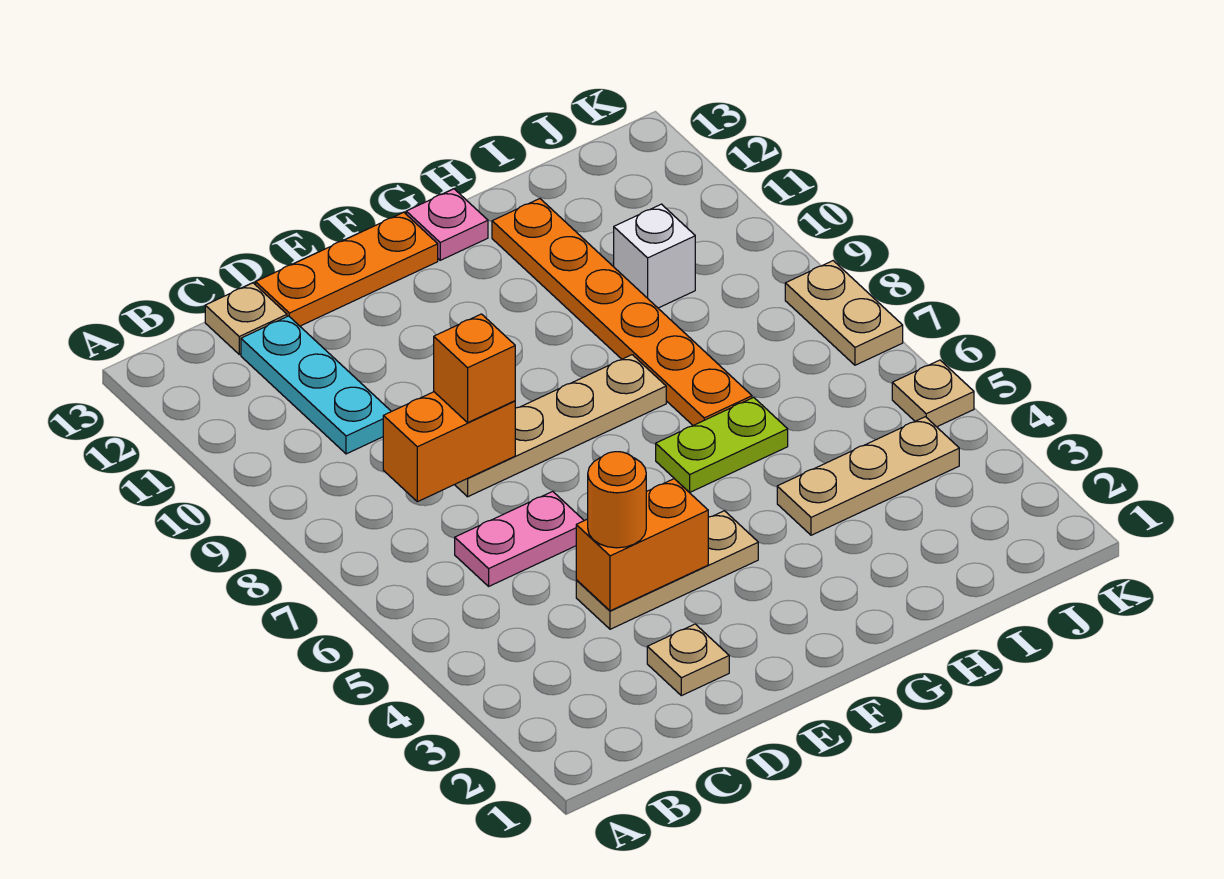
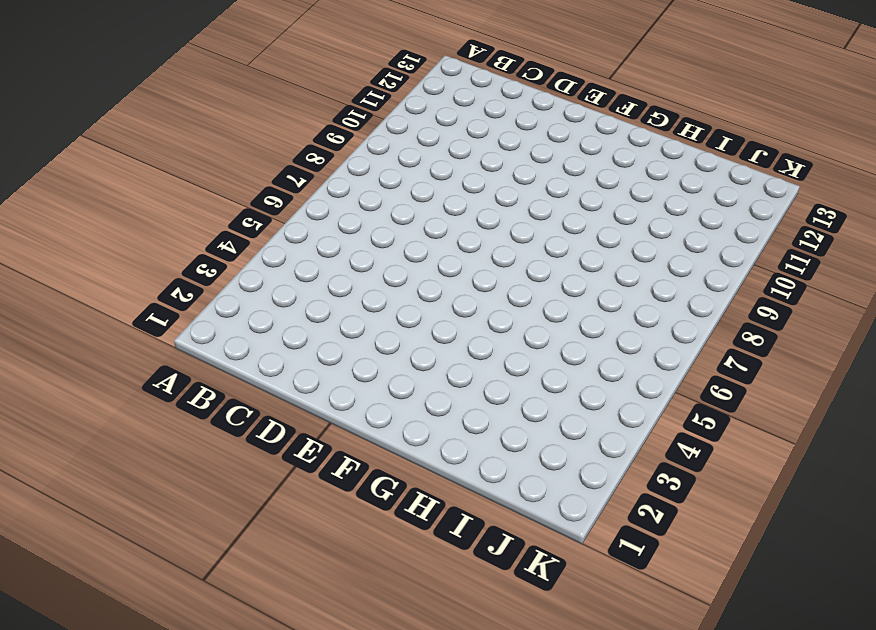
none -> pink plate C6:D6 level 1
none -> cyan plate C10:C12 level 1
none -> tan plate C13 level 1

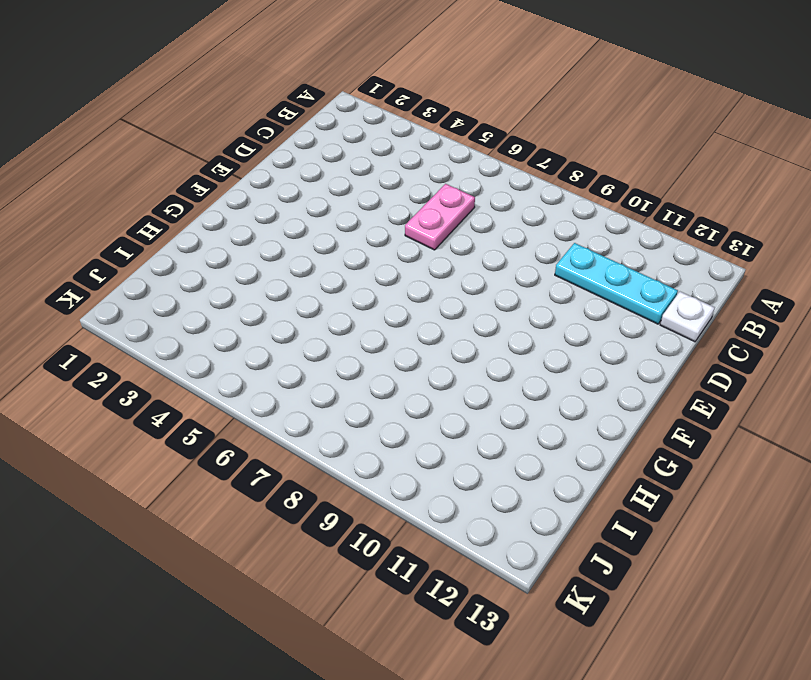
white plate C13 level 1 -> tan plate C13 level 1
none -> tan plate D2 level 1
none -> tan plate D4:F4 level 1
none -> tan plate D8:G8 level 1

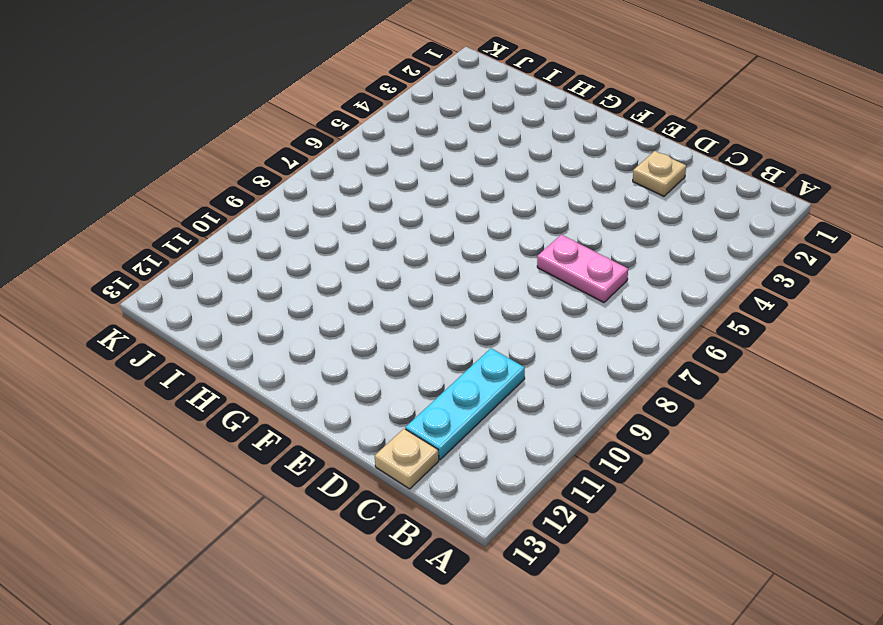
none -> tan plate D4:F4 level 1
none -> tan plate D8:G8 level 1
none -> orange plate D13:F13 level 1

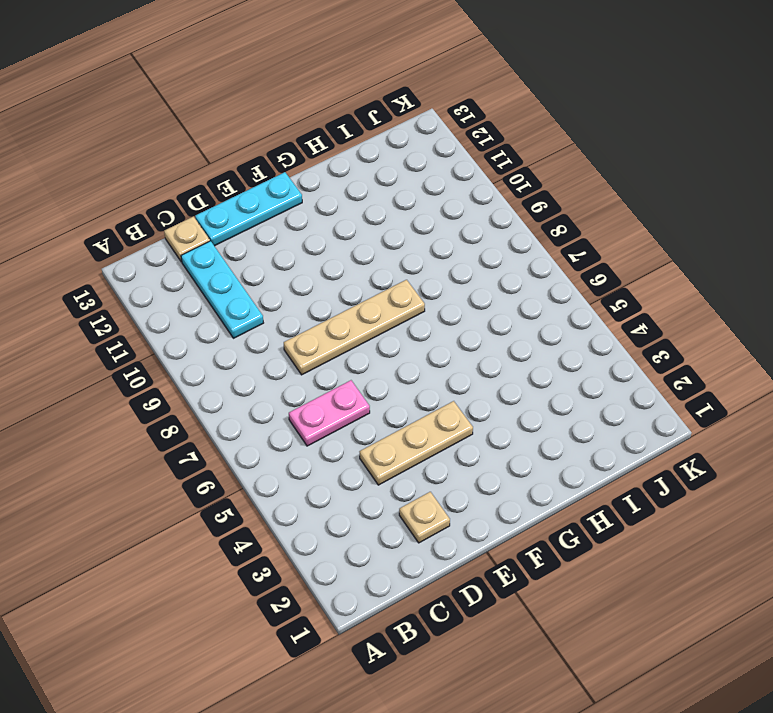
cyan plate D13:F13 level 1 -> orange plate D13:F13 level 1
none -> lime plate G6:H6 level 1
none -> pink plate G13 level 1
none -> tan plate H4:J4 level 1

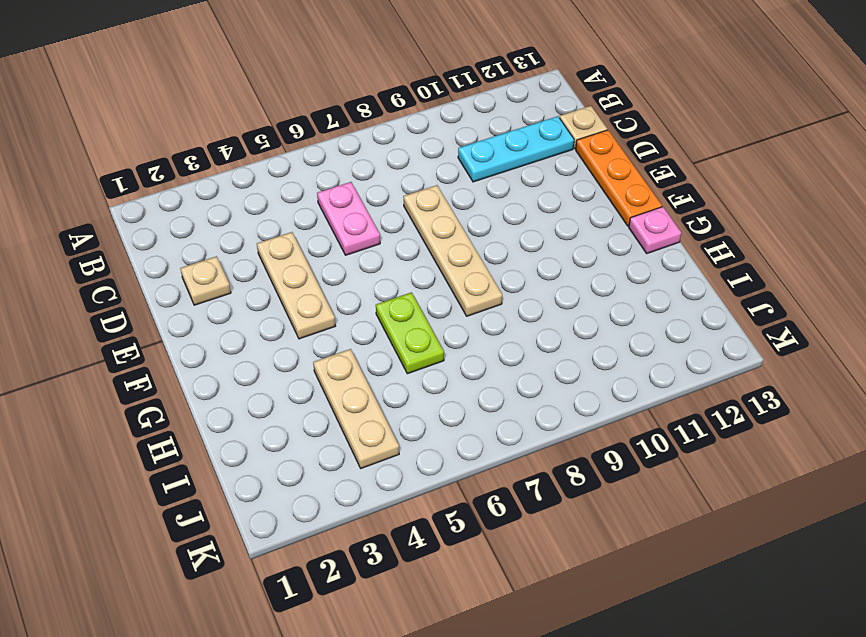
none -> orange plate H7:H12 level 1
none -> white brick I10 level 1
none -> tan plate K5 level 1

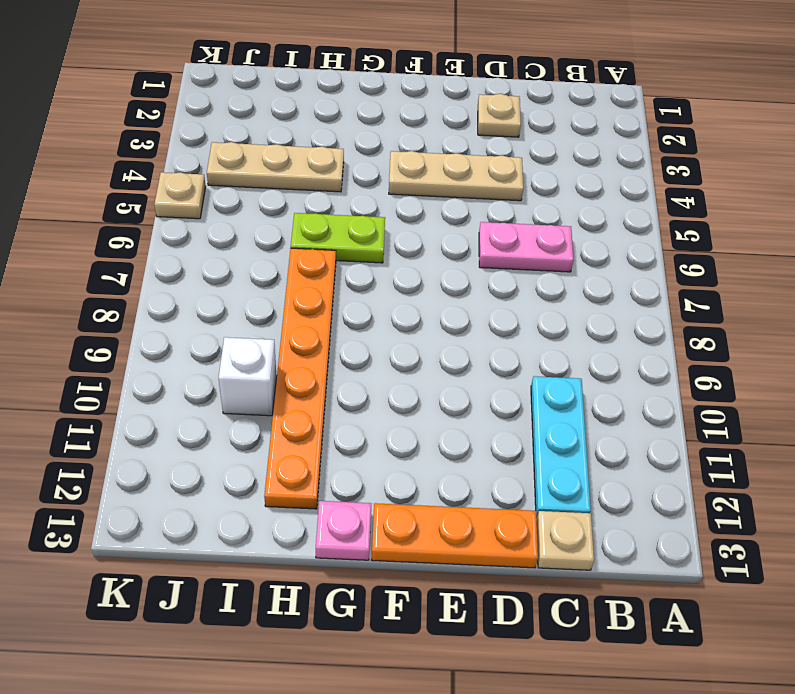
none -> tan plate D8:G8 level 1
none -> tan plate K7:K8 level 1
none -> orange brick C8:D8 level 2

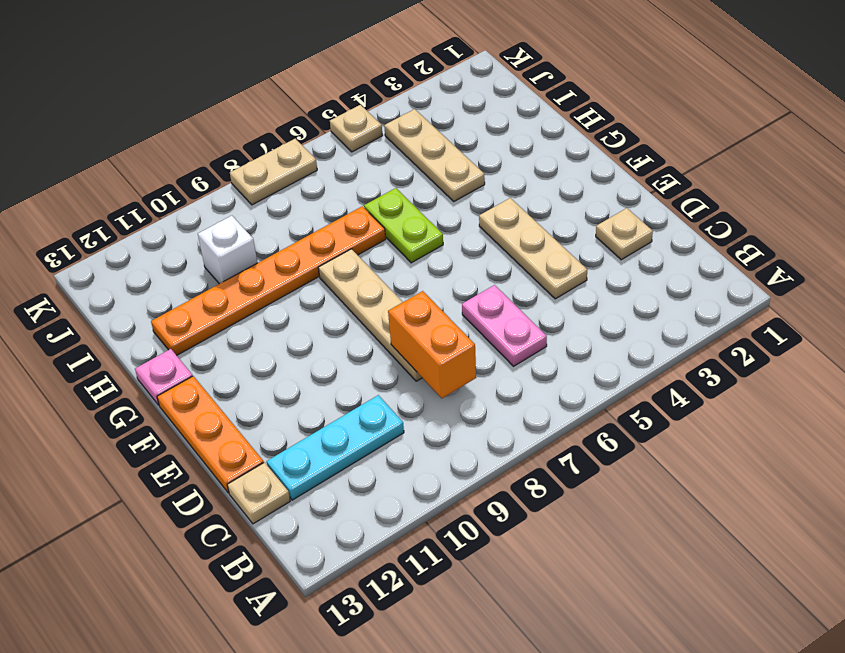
none -> orange brick D4:E4 level 2
none -> orange round brick D4 level 3
none -> orange brick D8 level 3

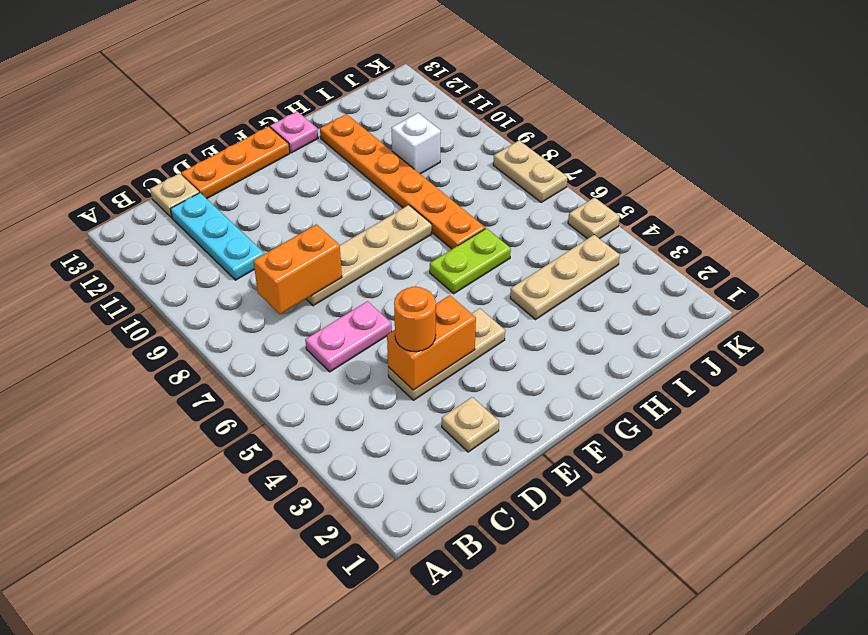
none -> orange brick D8 level 3

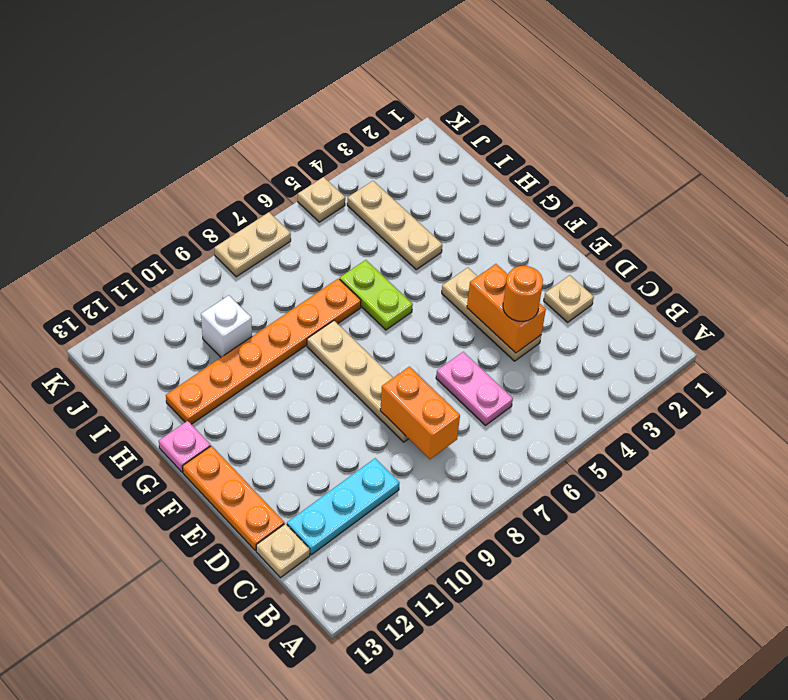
none -> orange brick D8 level 3

